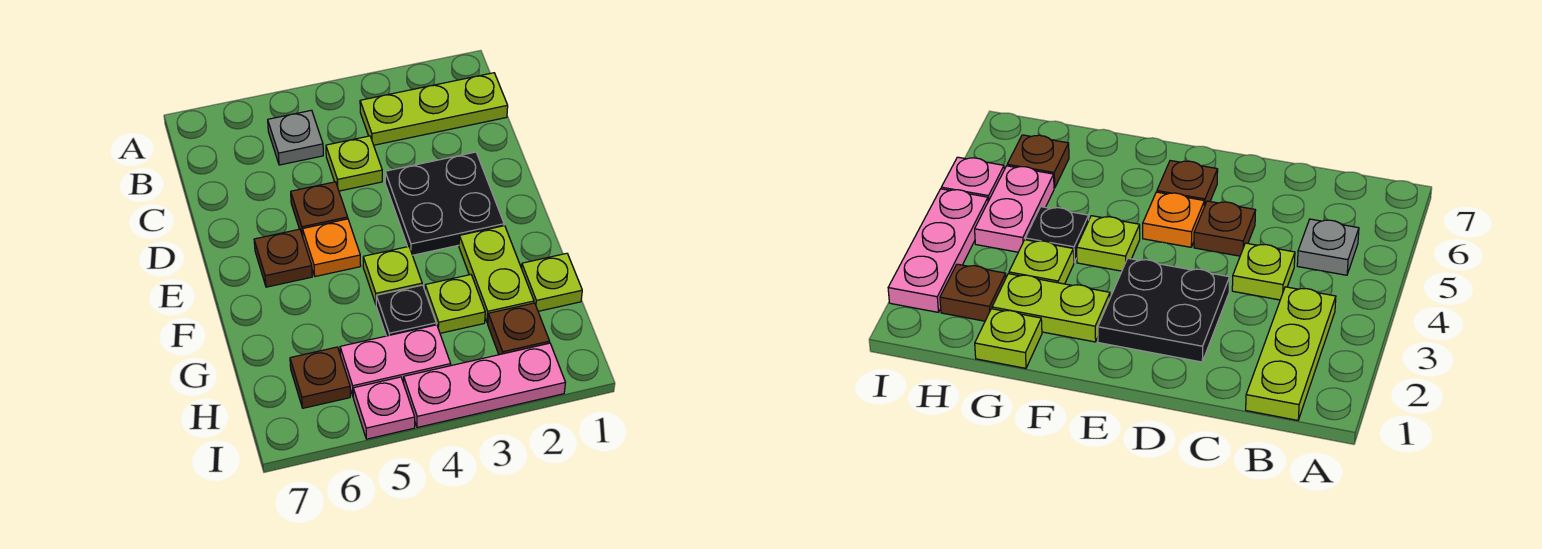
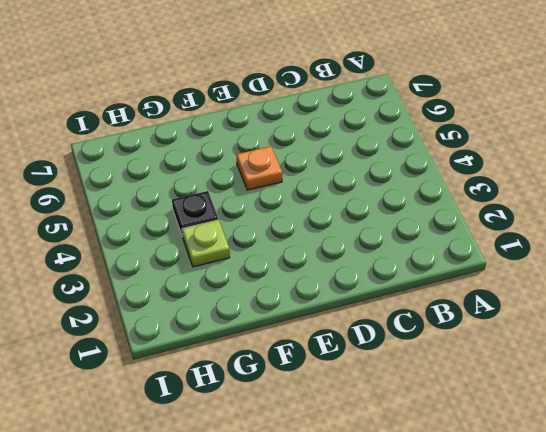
none -> lime plate B1:B3 level 1
none -> grey plate B5 level 1
none -> lime plate C4 level 1

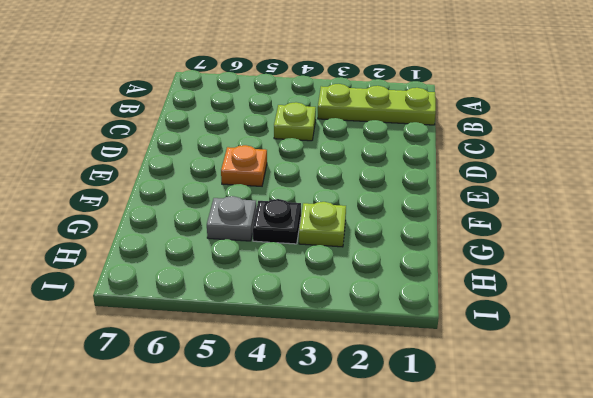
grey plate G5 level 1 -> grey plate B5 level 1
none -> black plate D2:E3 level 1
none -> brown plate D5 level 1
none -> brown plate E6 level 1

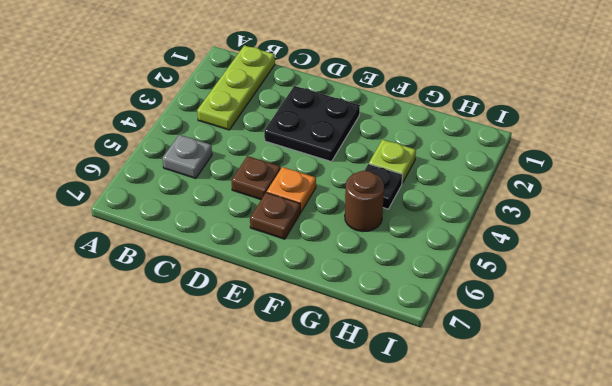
brown round brick G5 level 1 -> none
none -> lime plate C4 level 1
none -> lime plate F2:G2 level 1
none -> lime plate F4 level 1

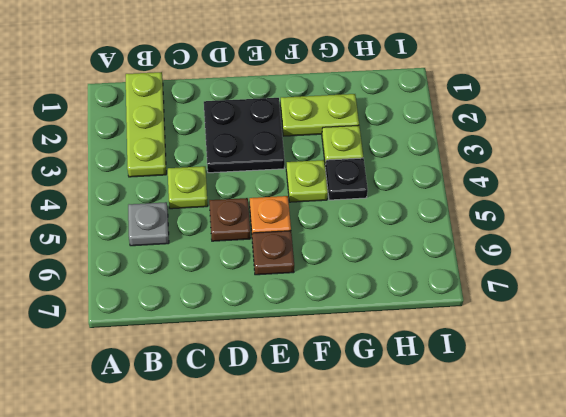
none -> lime plate G1 level 1
none -> brown plate H2 level 1
none -> pink plate H4:H5 level 1

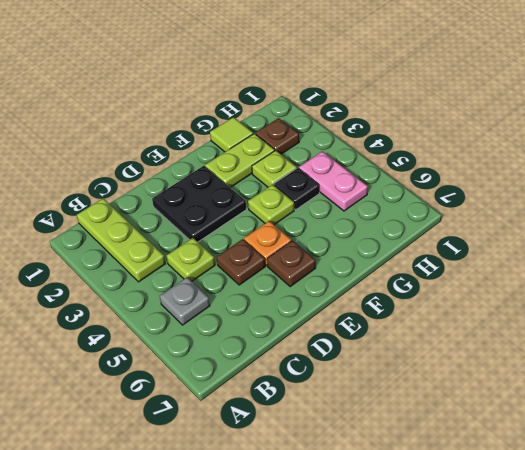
lime tile G1 level 1 -> lime plate G1 level 1
none -> brown plate H6 level 1
none -> pink plate I2:I4 level 1
none -> pink plate I5 level 1

